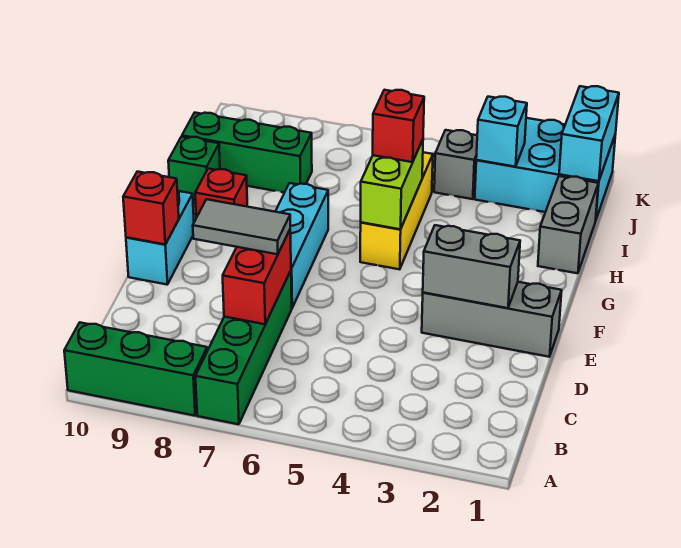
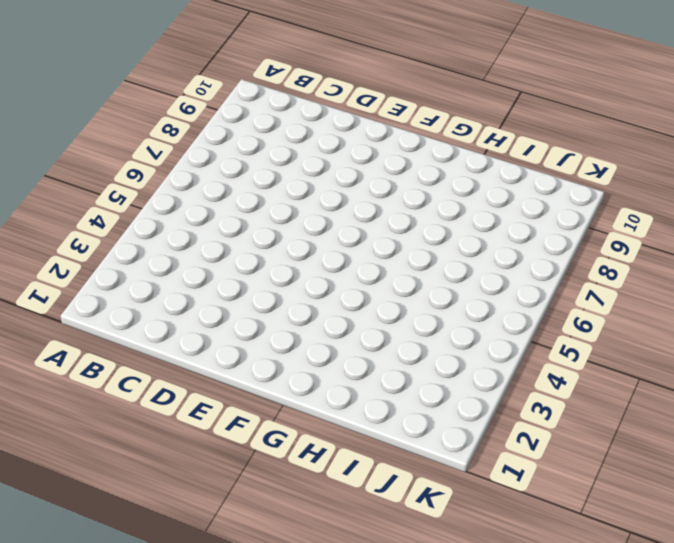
none -> green brick A7:D7 level 1
none -> green brick A8:A10 level 1
none -> grey brick E1:E3 level 1

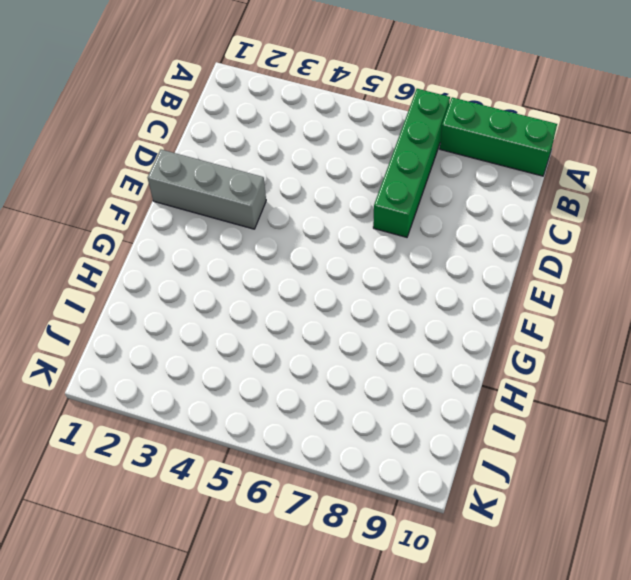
none -> cyan brick E7:G7 level 1
none -> cyan brick E10:F10 level 1
none -> yellow brick G5:I5 level 1

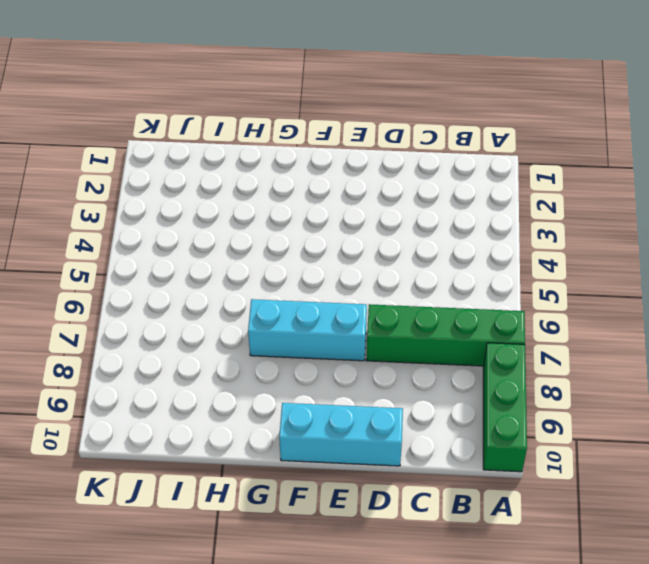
cyan brick D10:F10 level 1 -> cyan brick E10:F10 level 1
none -> grey brick E1:E3 level 1
none -> yellow brick G5:I5 level 1
none -> red brick G9 level 1

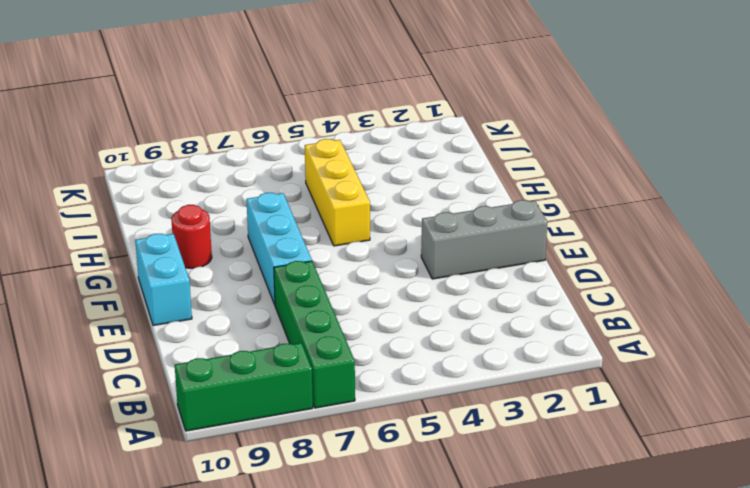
red round brick G9 level 1 -> red brick G9 level 1
none -> grey brick H1:I1 level 1
none -> green brick H10 level 1
none -> green brick I8:I10 level 1

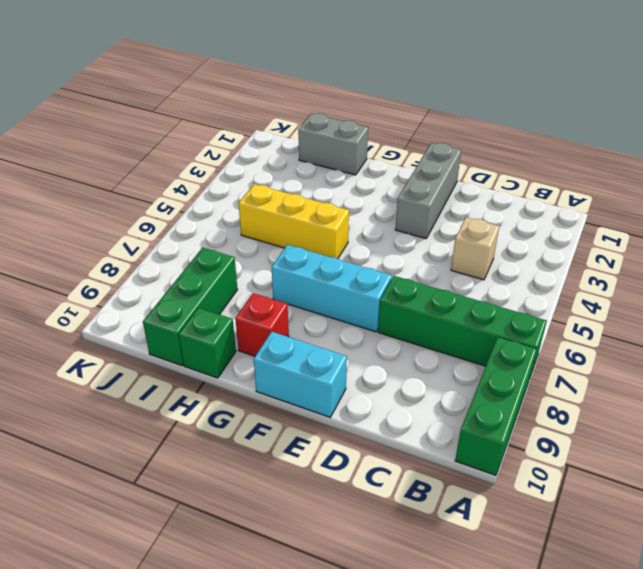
tan brick C4 level 1 -> none
none -> cyan brick J1:K3 level 1
none -> grey brick J4 level 1
none -> red brick C7:D7 level 2

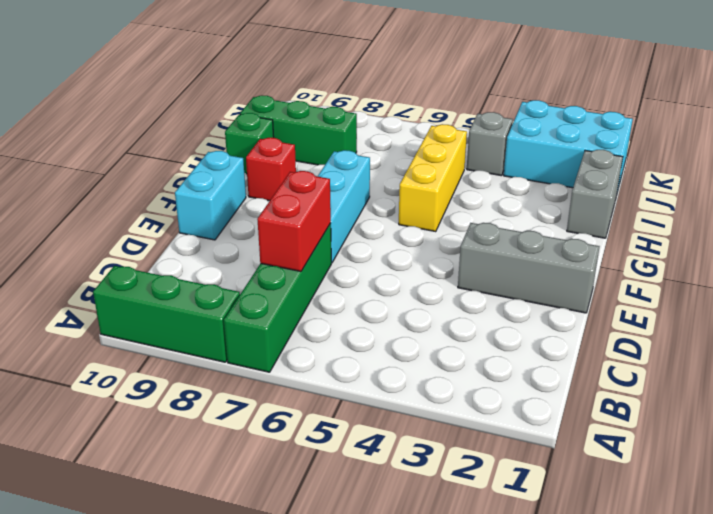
none -> grey brick E2:E3 level 2
none -> red brick E10 level 2
none -> lime brick G5:H5 level 2

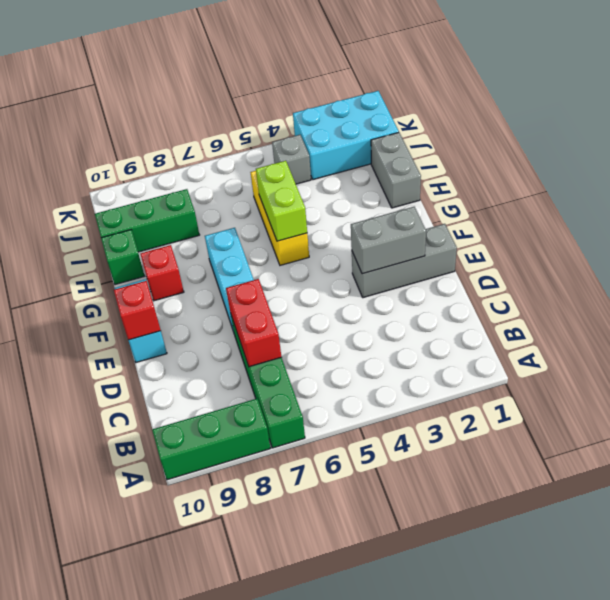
none -> cyan brick J1:K1 level 2
none -> cyan brick J3 level 2
none -> grey tile D7:D8 level 3

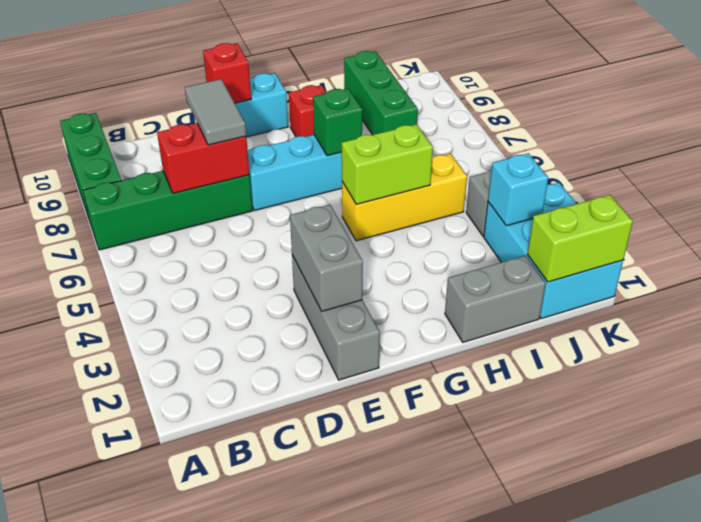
green brick G7 level 2 -> green brick H10 level 1
lime brick J1:K1 level 2 -> cyan brick J1:K1 level 2
none -> red brick H5 level 3

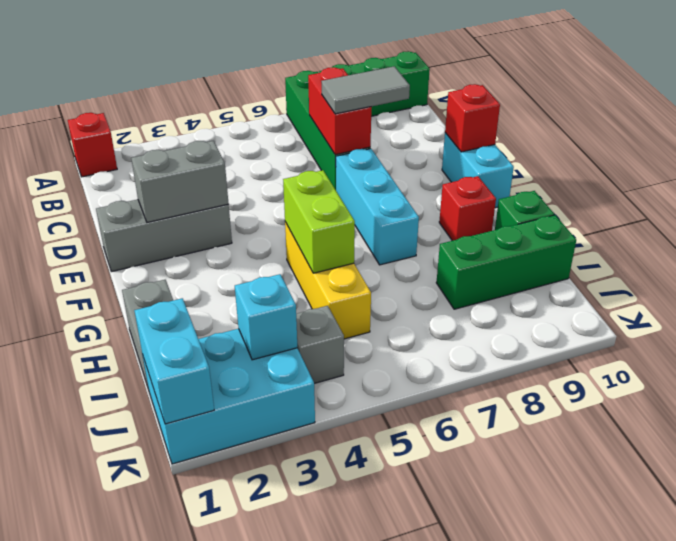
red brick A1 level 1 -> red brick H5 level 3

